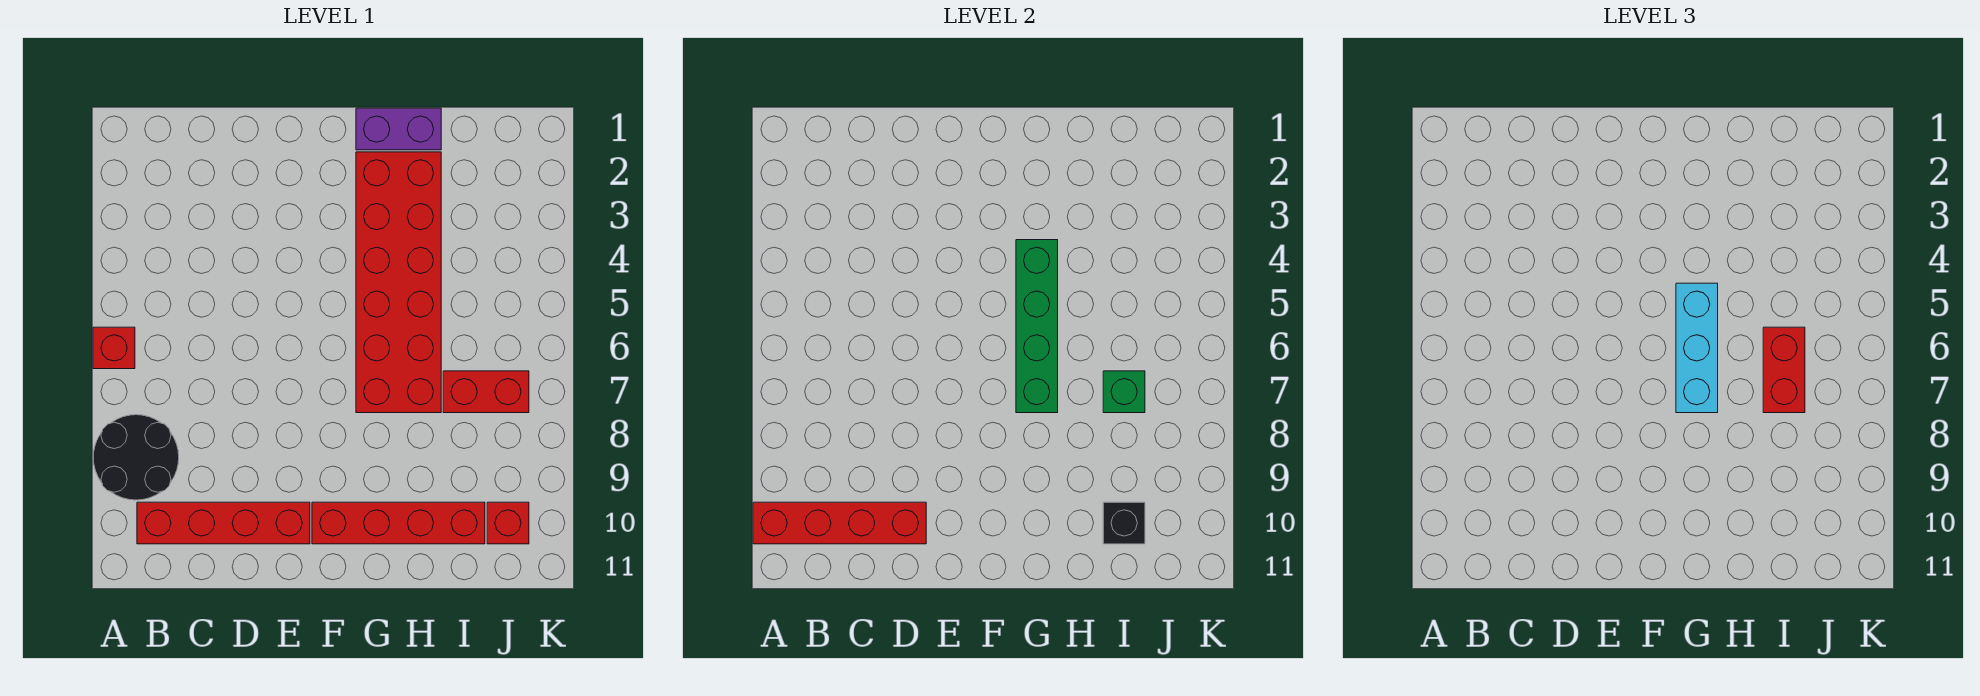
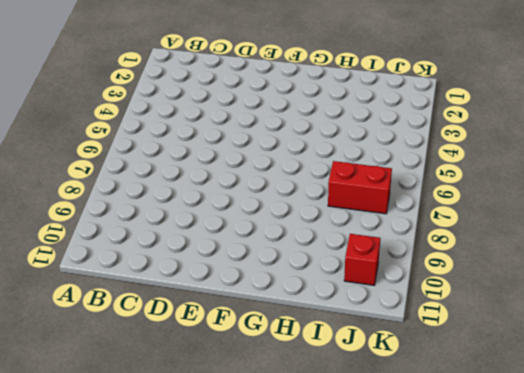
none -> red brick A6 level 1
none -> black round brick A8:B9 level 1
none -> red brick B10:E10 level 1

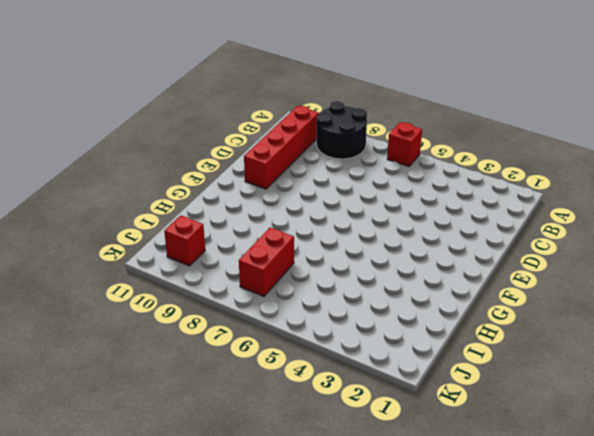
none -> red brick F10:I10 level 1
none -> purple brick G1:H1 level 1
none -> red brick G2:H7 level 1

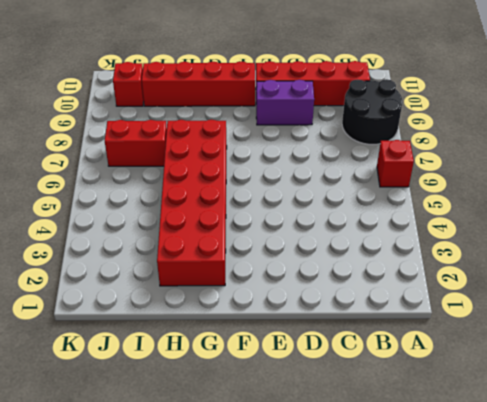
purple brick D9:E9 level 1 -> purple brick G1:H1 level 1
none -> red brick A10:D10 level 2
none -> green brick G4:G7 level 2
none -> green brick I7 level 2

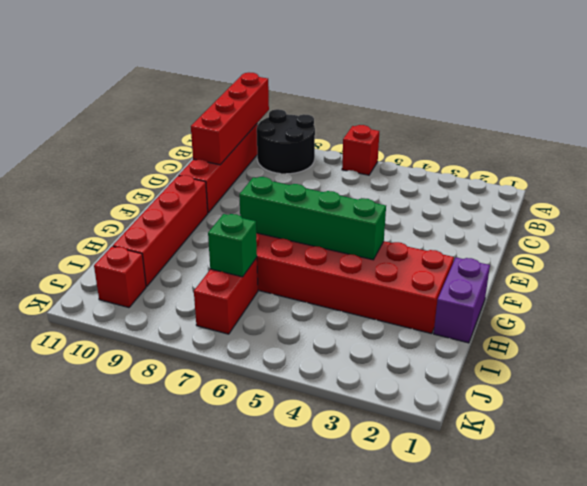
none -> black brick I10 level 2
none -> cyan brick G5:G7 level 3
none -> red brick I6:I7 level 3

